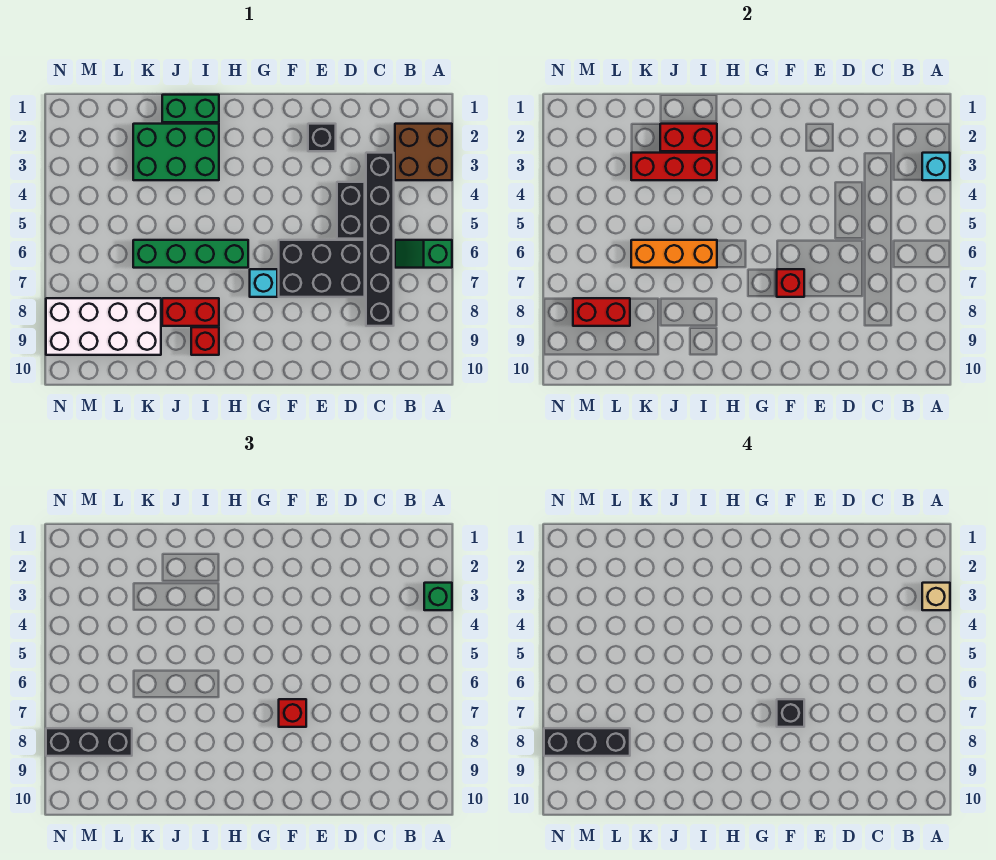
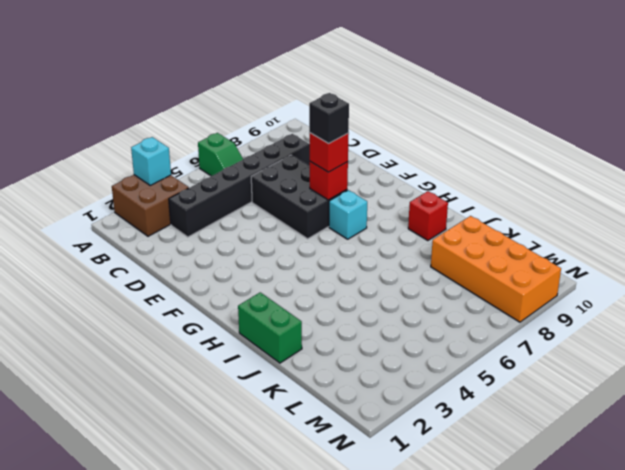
orange brick K8:N9 level 1 -> white brick K8:N9 level 1
none -> black brick D4:D5 level 1
none -> black brick E2 level 1
none -> green brick H6:K6 level 1

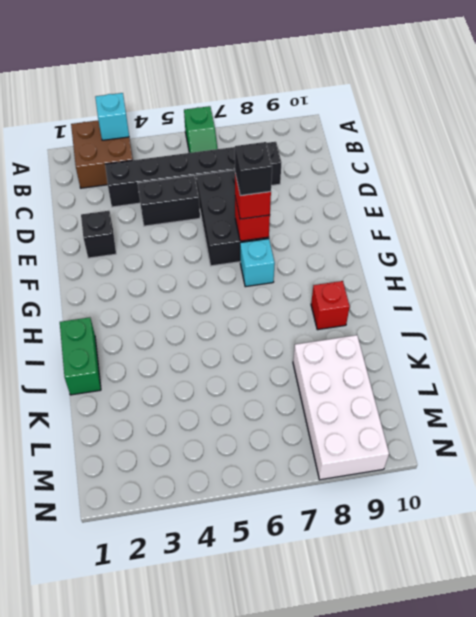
none -> green brick H6:K6 level 1
none -> green brick I2:K3 level 1
none -> red brick I8:J8 level 1

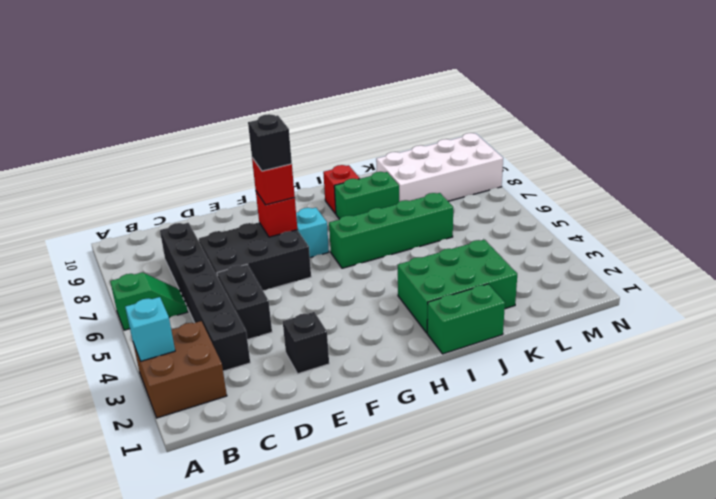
green brick I8:J8 level 1 -> red brick I8:J8 level 1
none -> red brick I2:J2 level 2
none -> red brick I3:K3 level 2
none -> orange brick I6:K6 level 2

